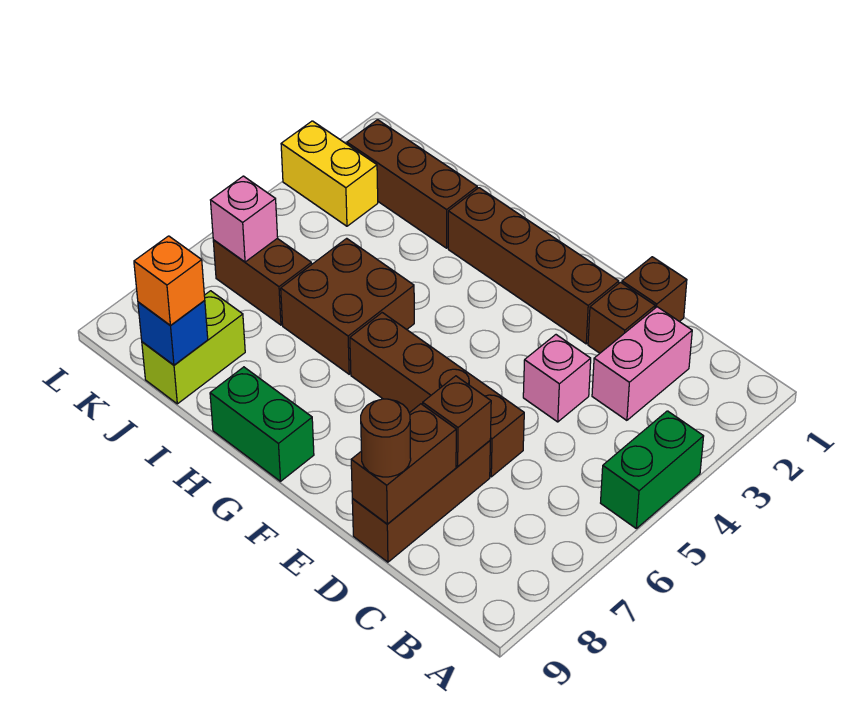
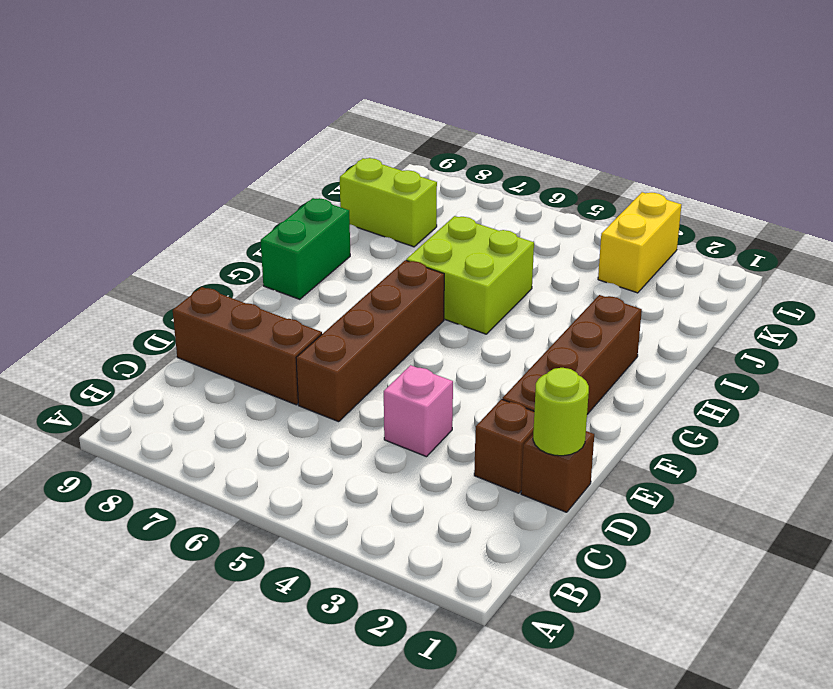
lime round brick D1 level 2 -> none
lime brick H5:I6 level 1 -> brown brick H5:I6 level 1
none -> green brick A4:A5 level 1
none -> pink brick C2:C3 level 1
none -> brown brick I2:K2 level 1

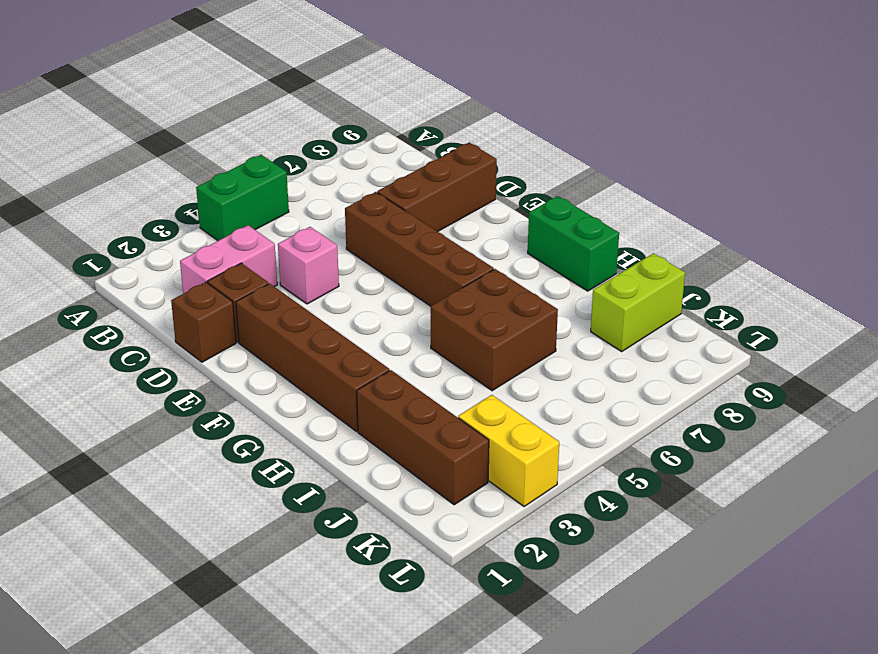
none -> brown brick J6:K6 level 1
none -> brown brick D7 level 2
none -> brown brick D8:D9 level 2

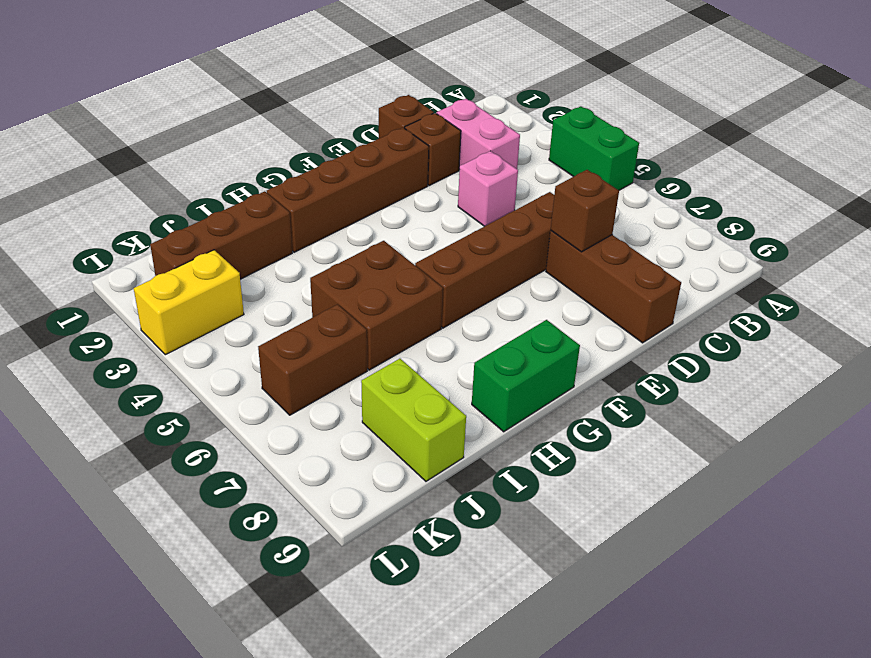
none -> brown brick D8:D9 level 2
none -> blue brick J9 level 2
none -> pink brick K6 level 2

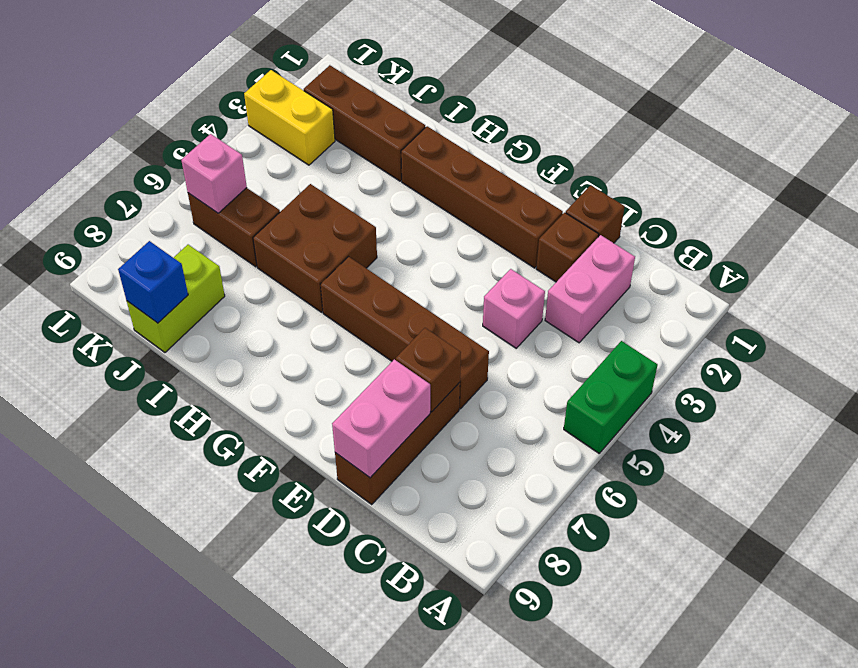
pink brick D8:D9 level 2 -> brown brick D8:D9 level 2
none -> green brick G9:H9 level 1
none -> brown round brick D9 level 3
none -> orange brick J9 level 3

